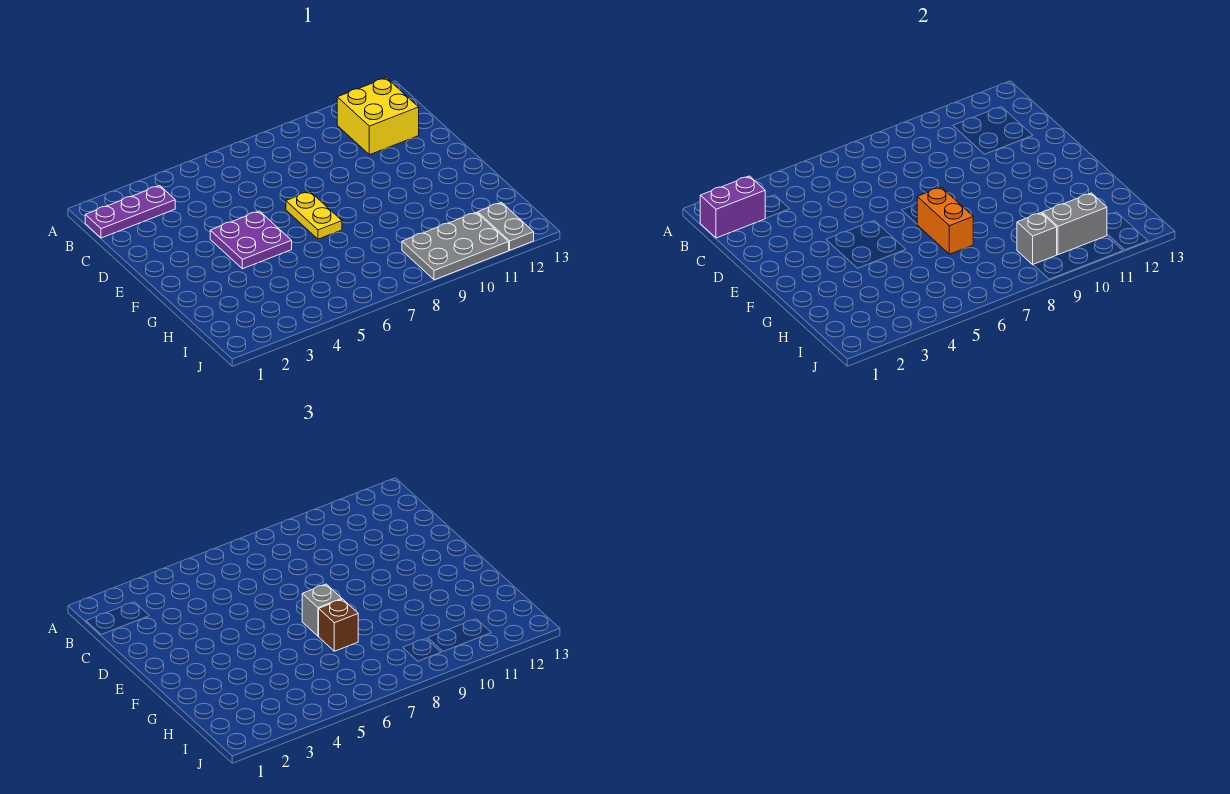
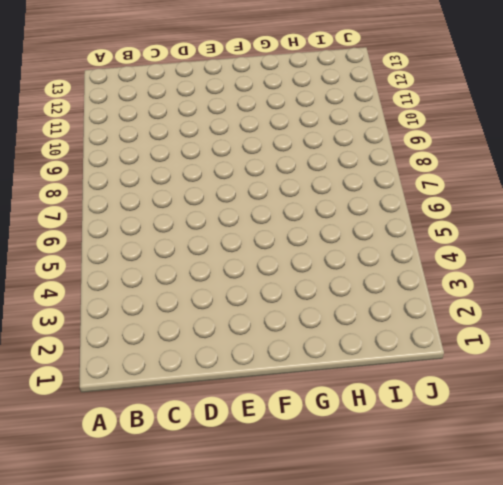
none -> purple plate B1:B3 level 1
none -> yellow brick B11:C12 level 1
none -> purple plate E4:F5 level 1

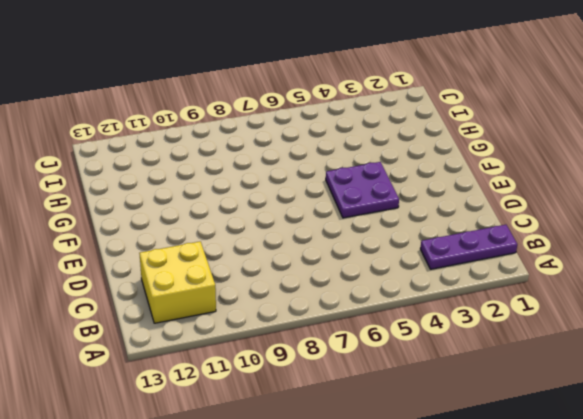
none -> yellow plate E7:F7 level 1
none -> grey plate I9:J11 level 1
none -> grey plate I12:J12 level 1

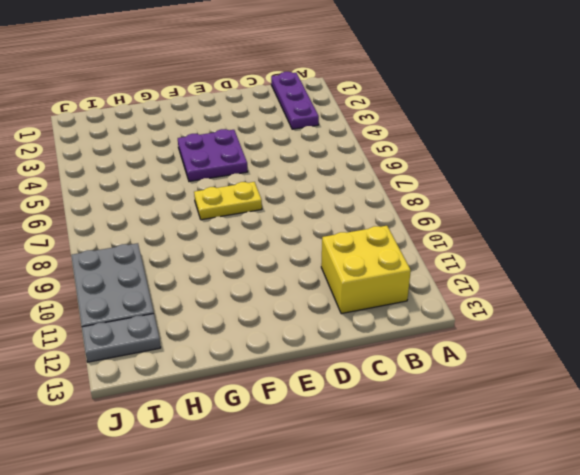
none -> purple brick B1:B2 level 2
none -> orange brick F7:G7 level 2
none -> grey brick I9 level 2

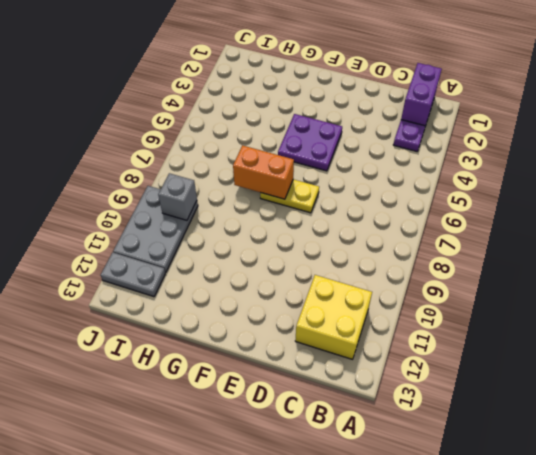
none -> grey brick I10:I11 level 2
none -> grey brick F7 level 3
none -> brown brick G7 level 3

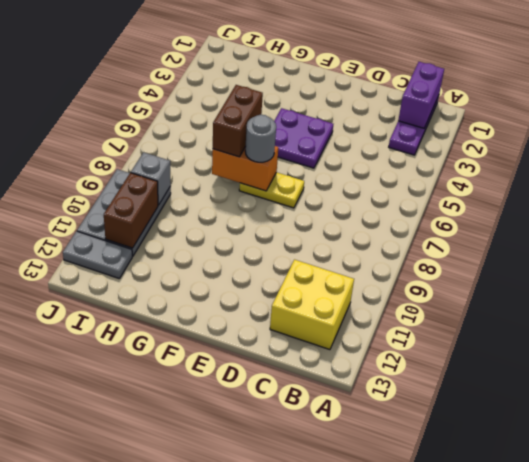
grey round brick F7 level 3 -> grey brick F7 level 3
brown brick G6:G7 level 3 -> brown brick G7 level 3
brown brick I10:I11 level 2 -> grey brick I10:I11 level 2

